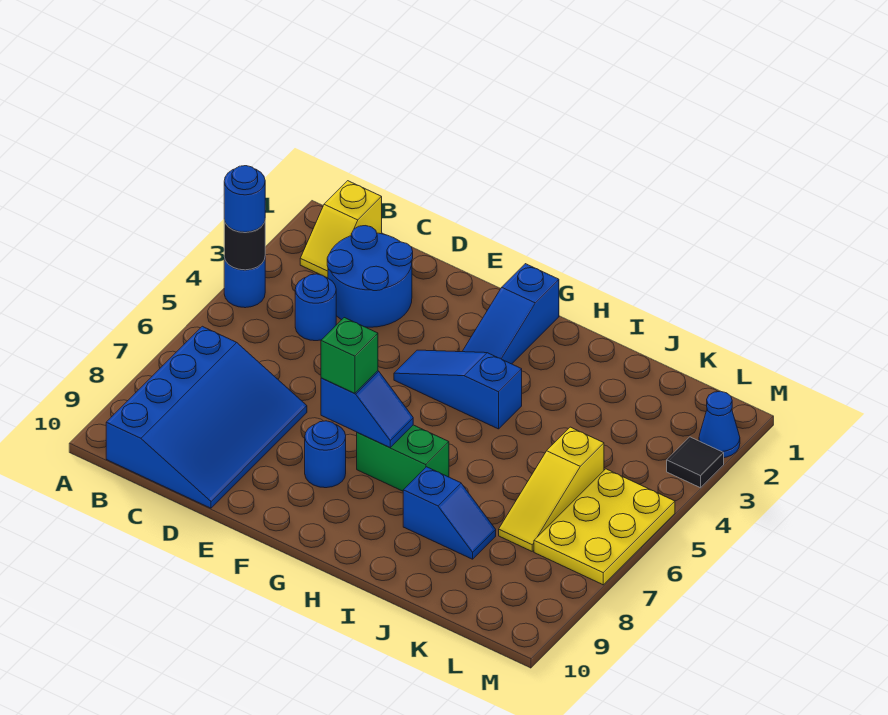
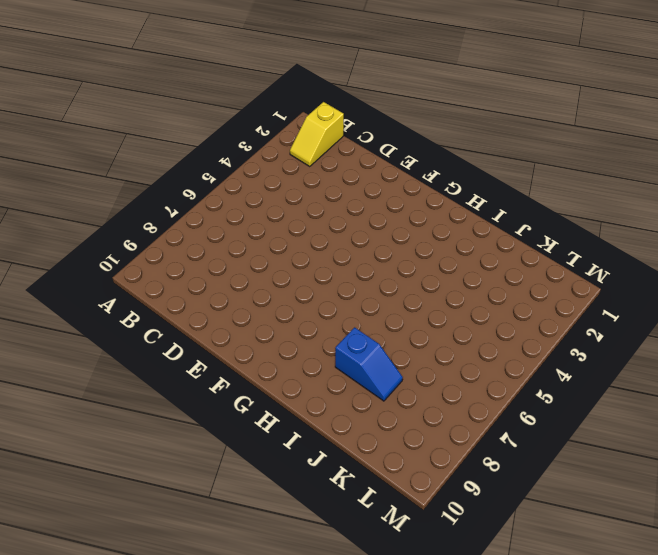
none -> blue round brick A4 level 1
none -> blue slope B7:D10 level 1 top B
none -> blue round brick C2:D3 level 1

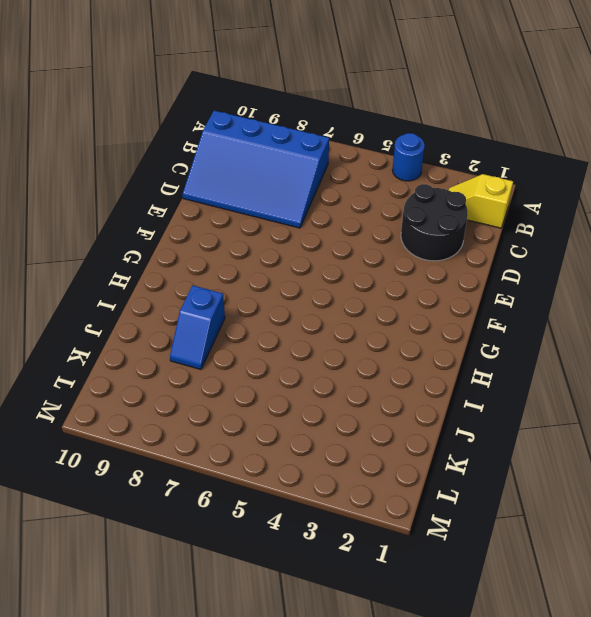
black round brick C2:D3 level 1 -> blue round brick C2:D3 level 1
none -> blue round brick C4 level 1
none -> blue slope F4:H4 level 1 top H
none -> blue round brick F8 level 1

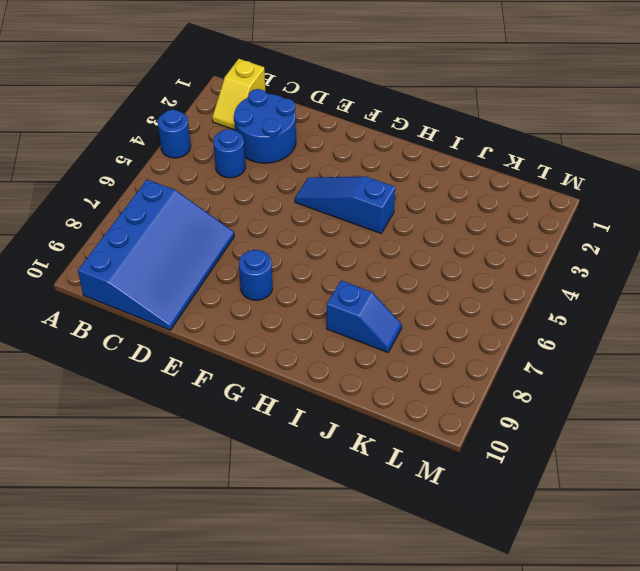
none -> blue slope G1:G3 level 1 top 1
none -> green brick G7:H7 level 1
none -> yellow slope K5:K7 level 1 top 5

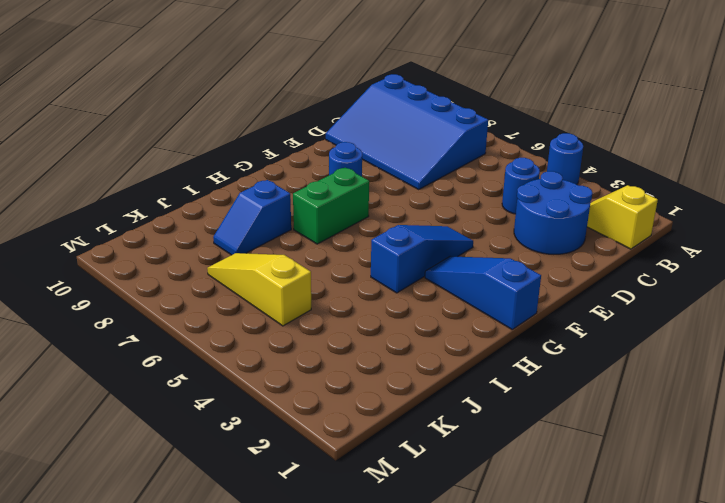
none -> yellow plate L5:M7 level 1
none -> blue cone M2 level 1
none -> black tile M3 level 1

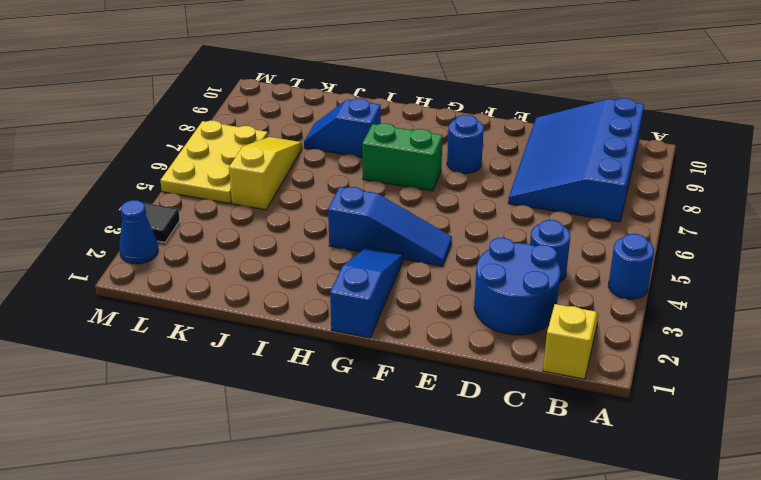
none -> black round brick A4 level 2
none -> blue slope F7:G7 level 2 top F
none -> blue round brick A4 level 3

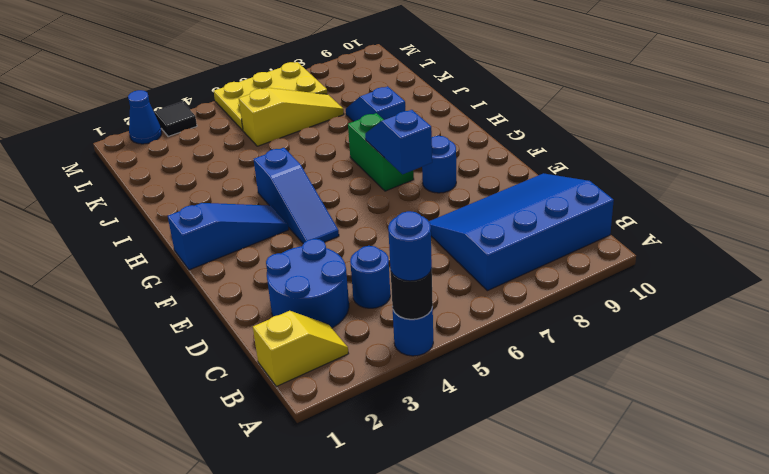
none -> green brick F7 level 3

